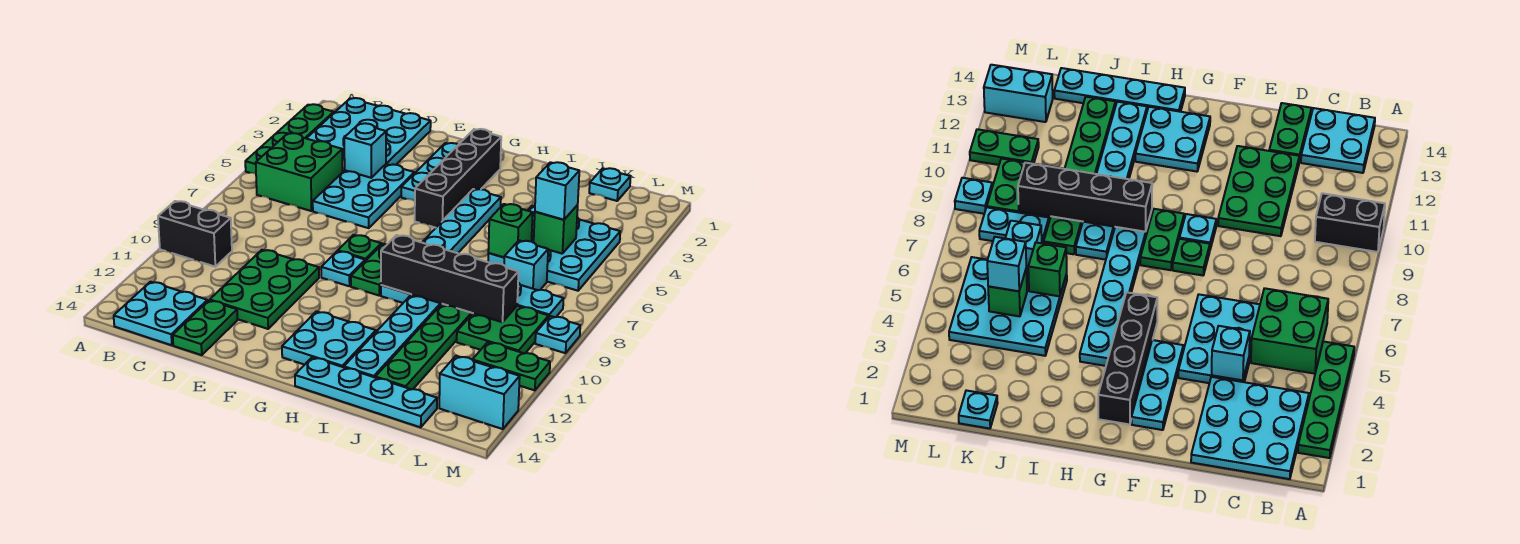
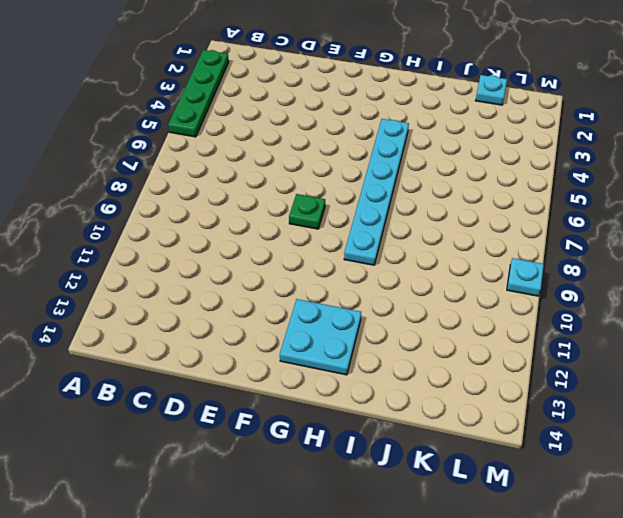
none -> black brick A10:B10 level 1
none -> cyan plate B1:D3 level 1
none -> green brick B5:C6 level 1
none -> cyan plate B13:C14 level 1

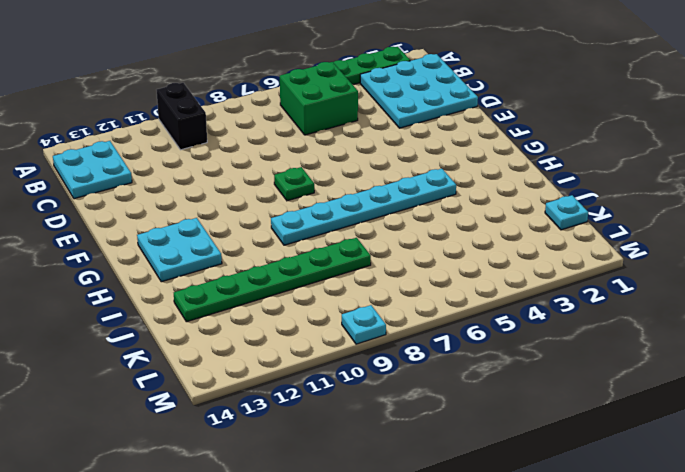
none -> cyan plate D4:E6 level 1
none -> green plate D10:E12 level 1
none -> green plate D13:D14 level 1
none -> cyan plate F2:F4 level 1

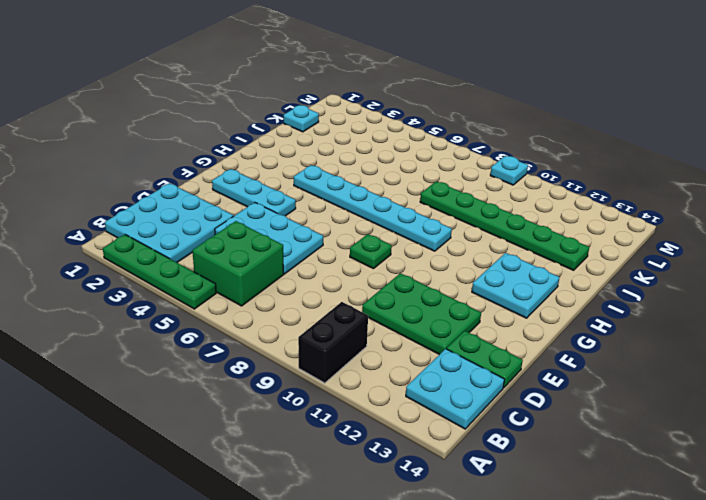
none -> cyan plate F9 level 1
none -> black brick G2:G5 level 1
none -> green plate G8:G9 level 1
none -> cyan plate H14:K14 level 1

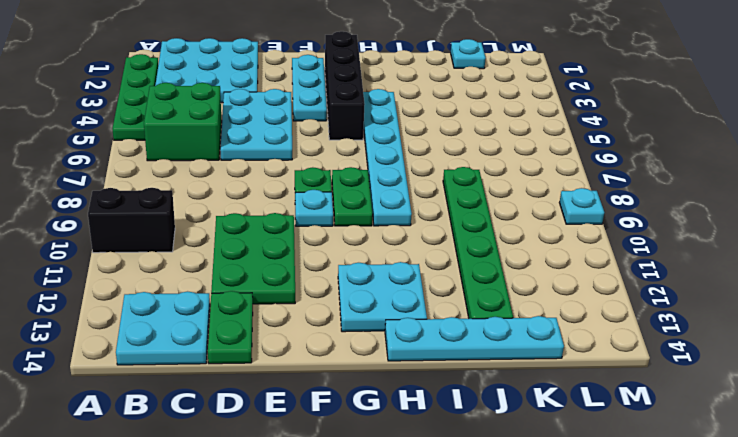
none -> cyan plate I8:I13 level 1
none -> cyan plate J4:L6 level 1
none -> cyan brick K7 level 1
none -> cyan plate K8:L8 level 1

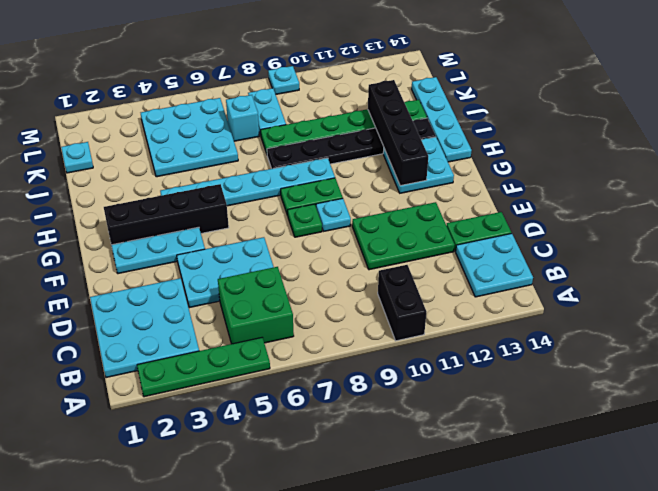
black brick G12:J12 level 2 -> black brick H9:K9 level 2
black plate I8:I13 level 1 -> cyan plate I8:I13 level 1
none -> green plate K9:L10 level 1
none -> green plate L11:M11 level 1
none -> cyan brick L13:M13 level 1
none -> cyan brick D4 level 2

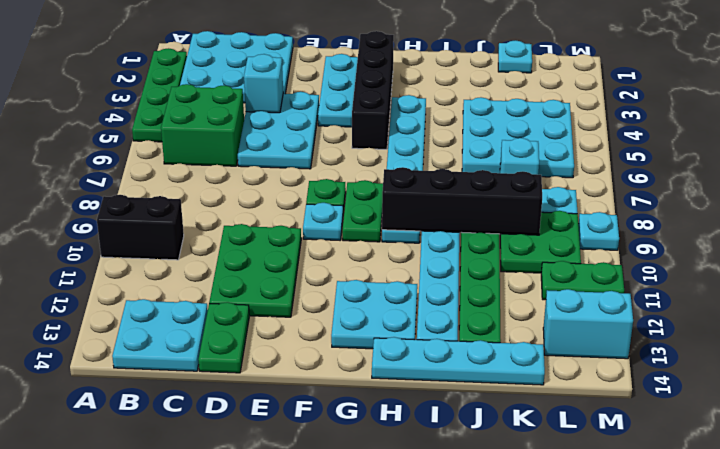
none -> green brick J6 level 2
none -> green brick K5 level 2
none -> cyan brick K5 level 3

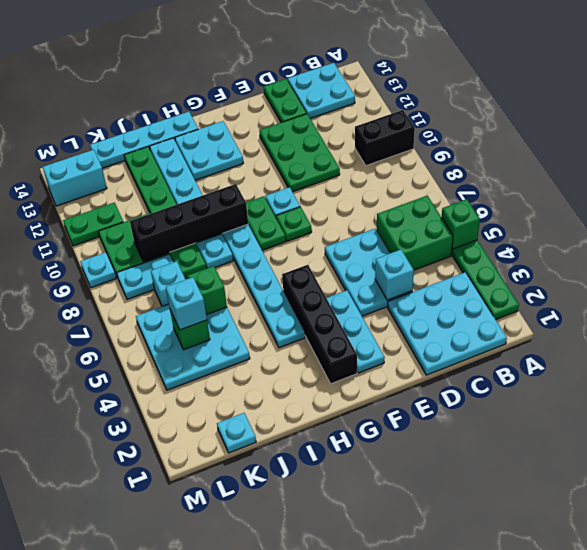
green brick A5 level 2 -> none

